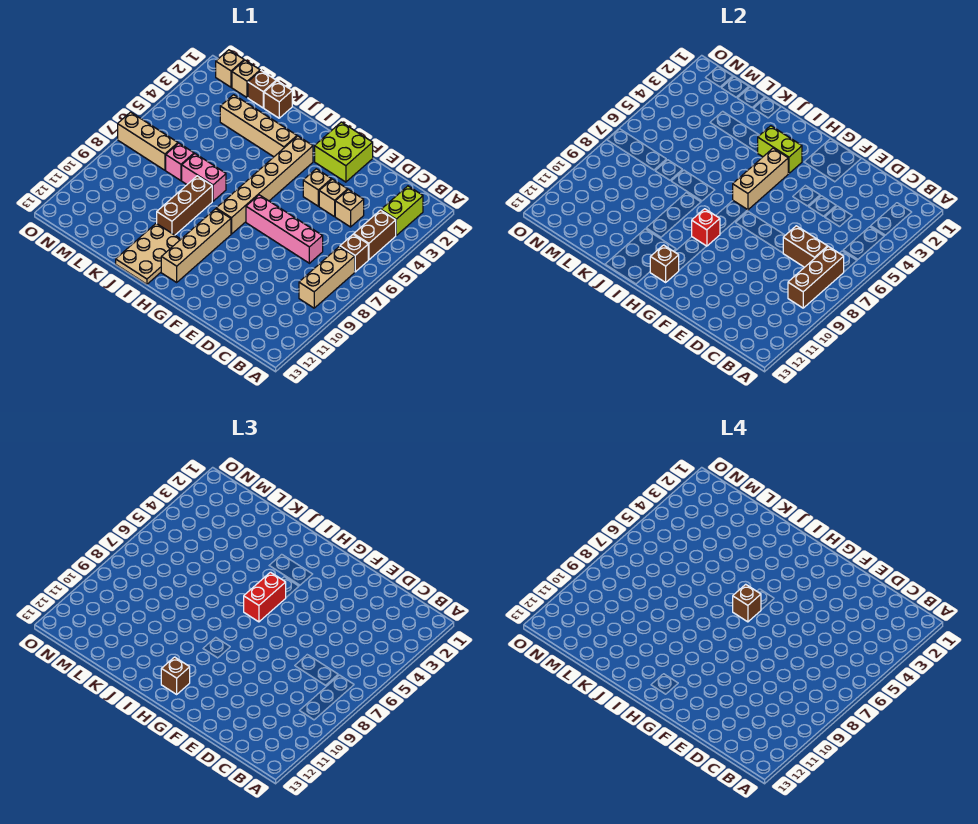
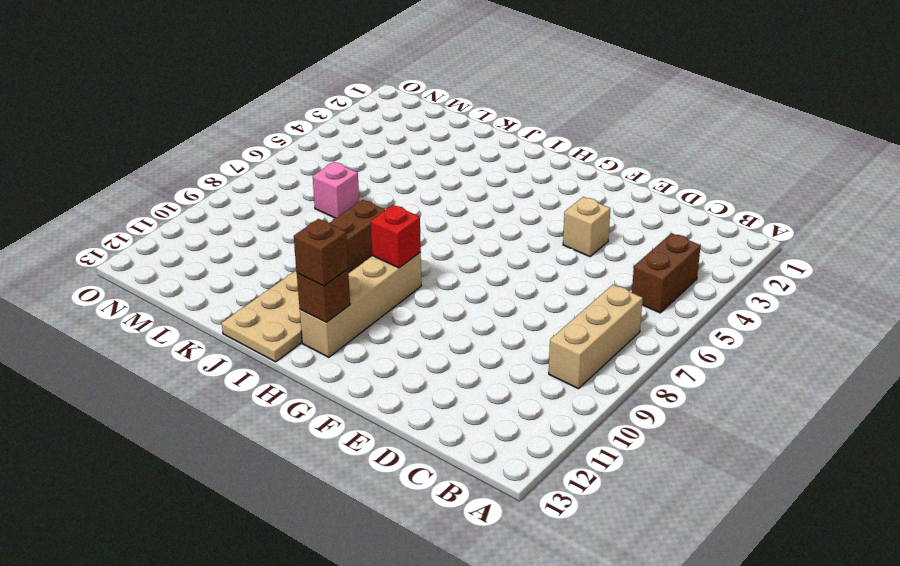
none -> lime brick B2:B3 level 1
none -> brown brick B6 level 1
none -> tan brick D4 level 1
none -> pink brick D7:G7 level 1

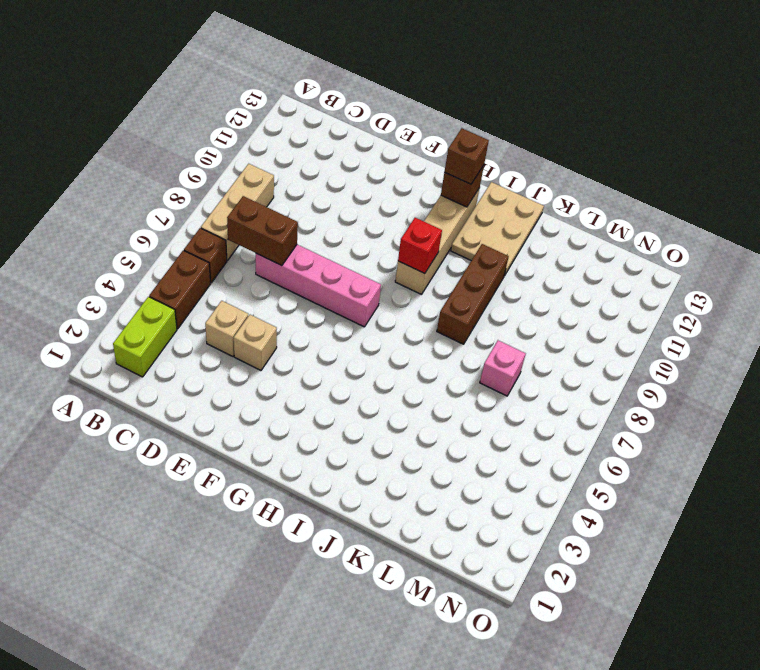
none -> lime brick F1:G2 level 1
none -> tan brick F4 level 1
none -> tan brick H3:H8 level 1
none -> tan brick I3:L3 level 1

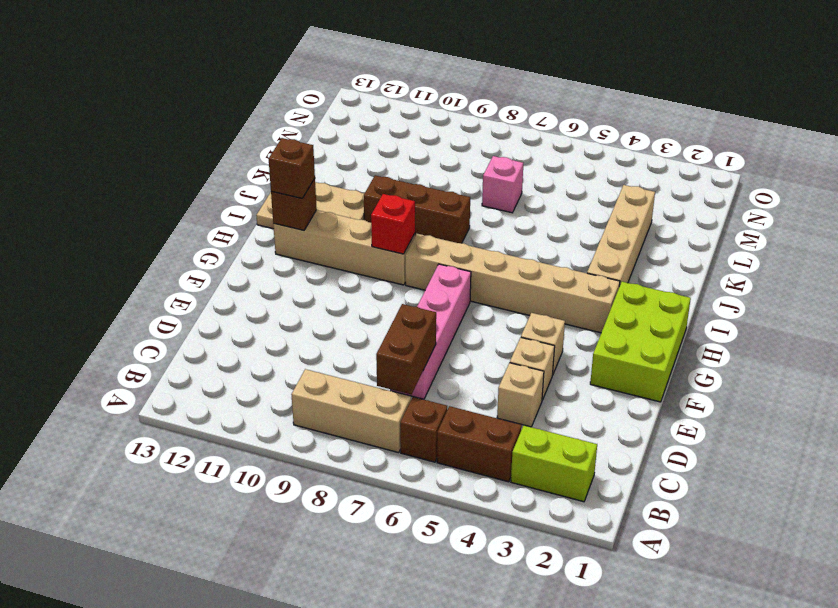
lime brick F1:H2 level 1 -> lime brick F1:G2 level 1
none -> pink brick J7:K7 level 1
none -> brown brick K1 level 1
none -> brown brick L1 level 1
none -> tan brick M1 level 1

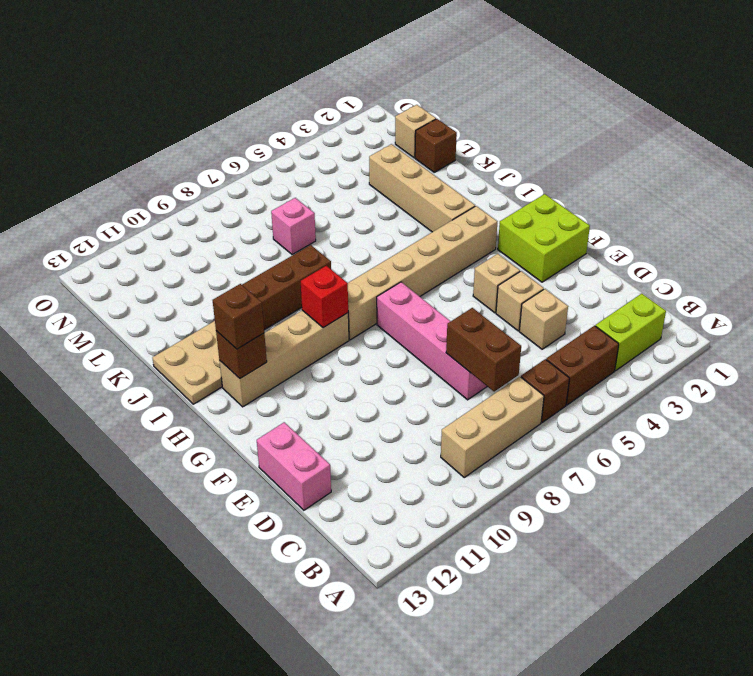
pink brick D13:E13 level 1 -> pink brick J7:K7 level 1
none -> brown brick K1 level 1
none -> tan brick M7:O7 level 1
none -> tan brick N1 level 1
none -> brown brick B7:B9 level 2

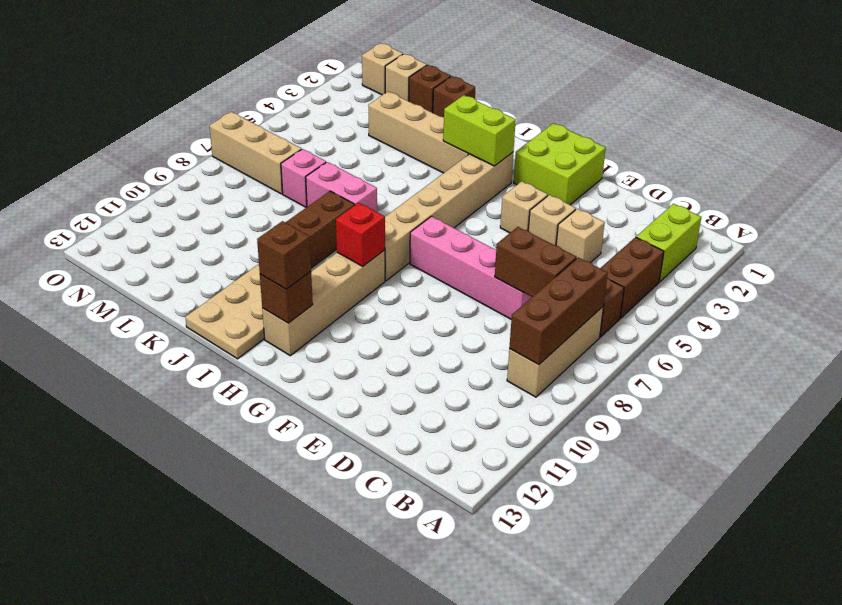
none -> tan brick H4:H6 level 2
none -> red brick H5:H6 level 3
none -> brown brick H6 level 4

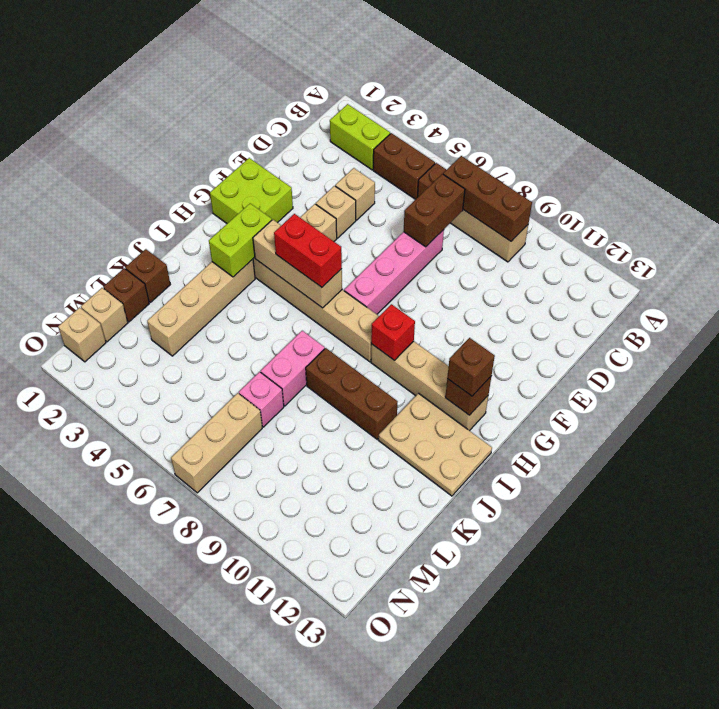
none -> brown brick H6 level 4

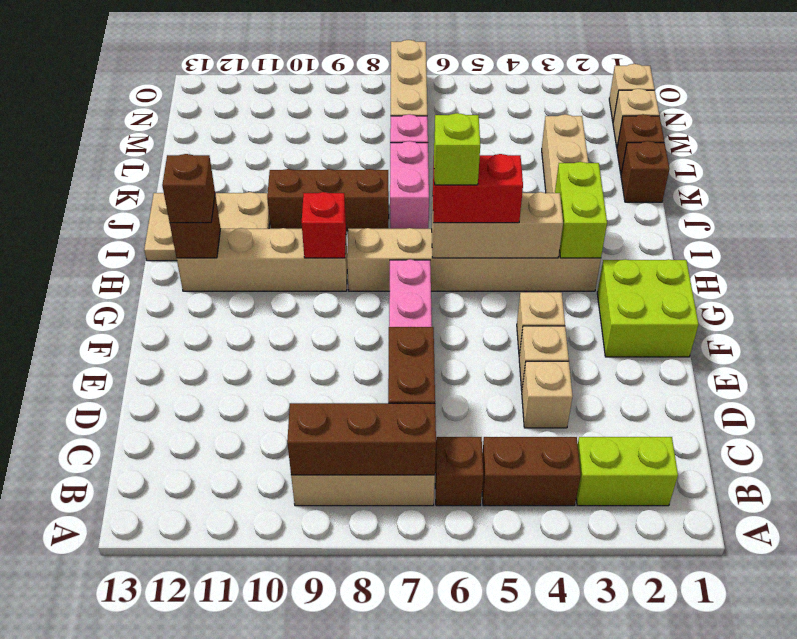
lime brick H6 level 4 -> brown brick H6 level 4

